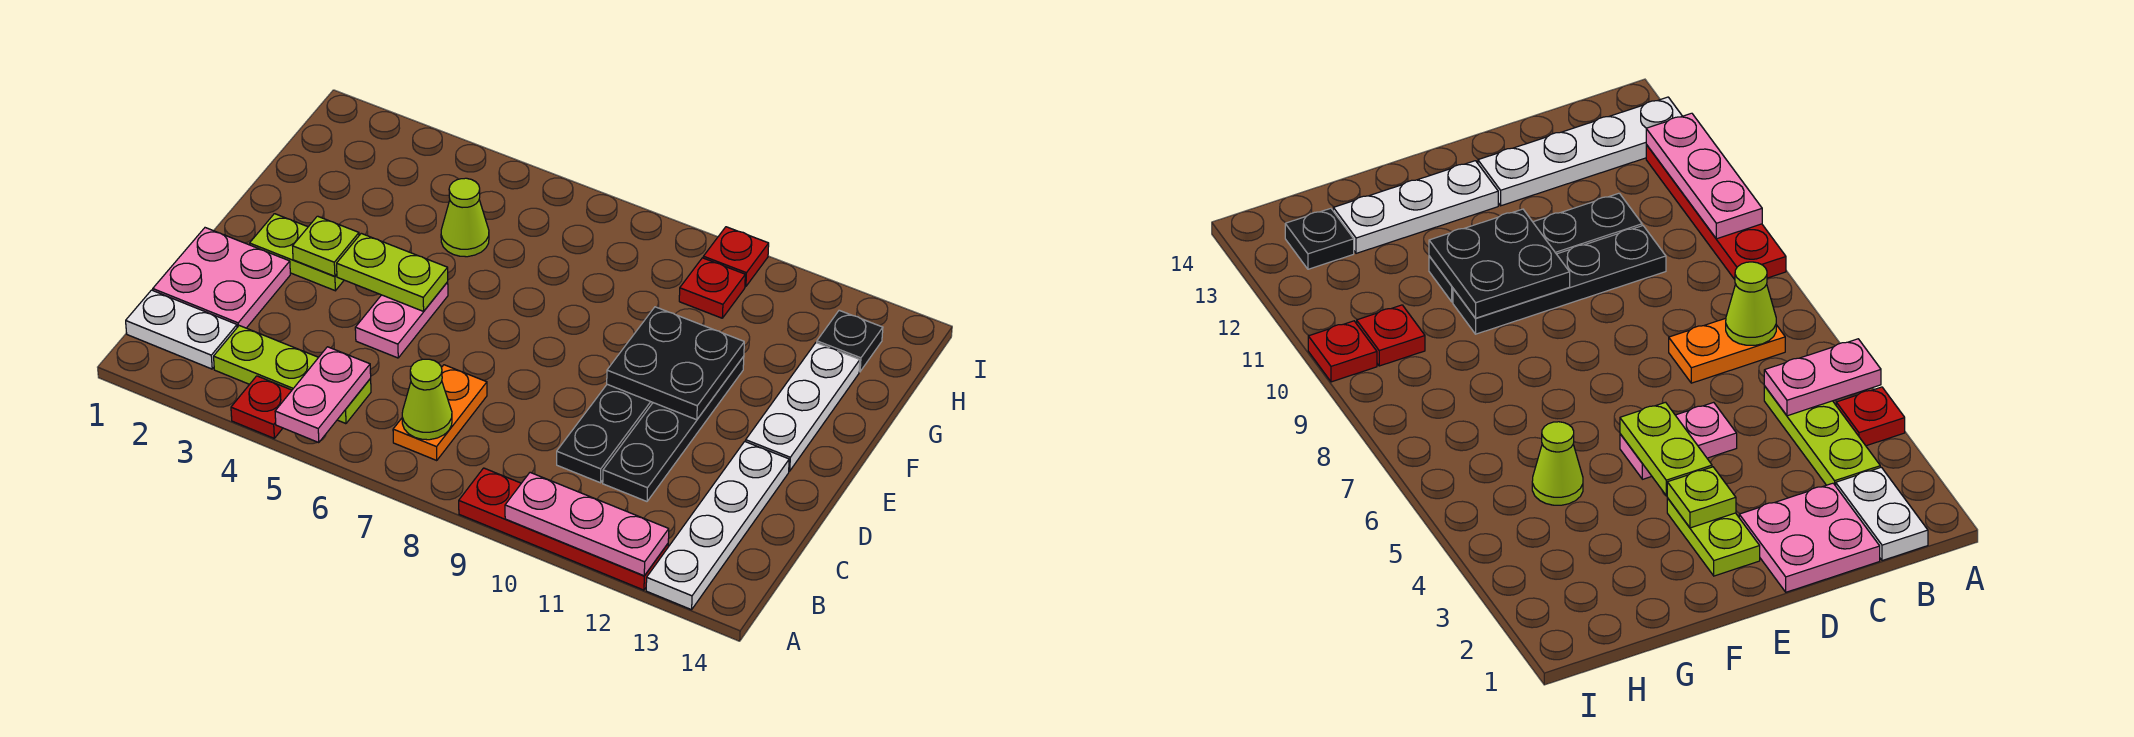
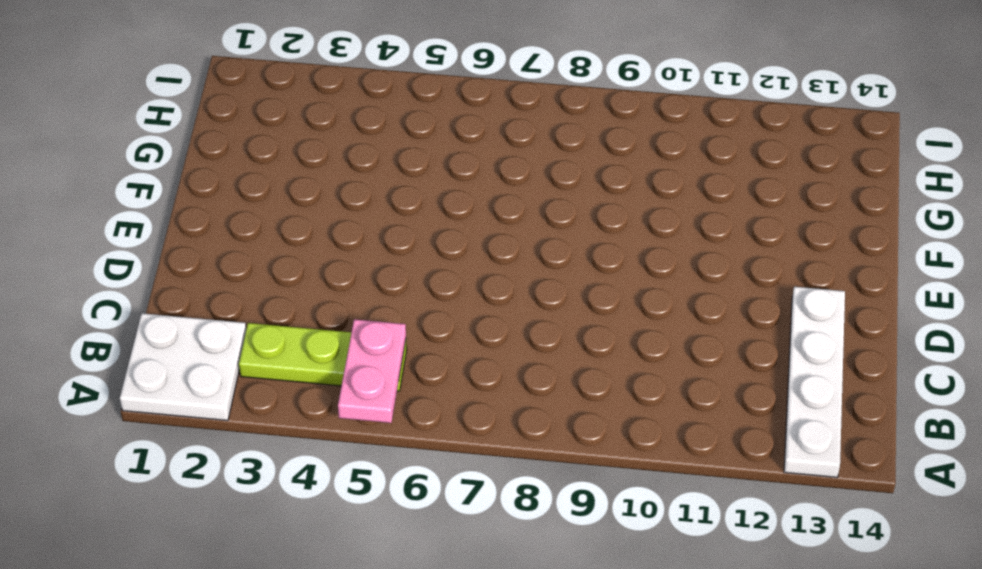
white plate A1:B2 level 1 -> white plate B1:B2 level 1
none -> red plate A4 level 1
none -> red plate A9:A12 level 1
none -> orange plate B7:C7 level 1

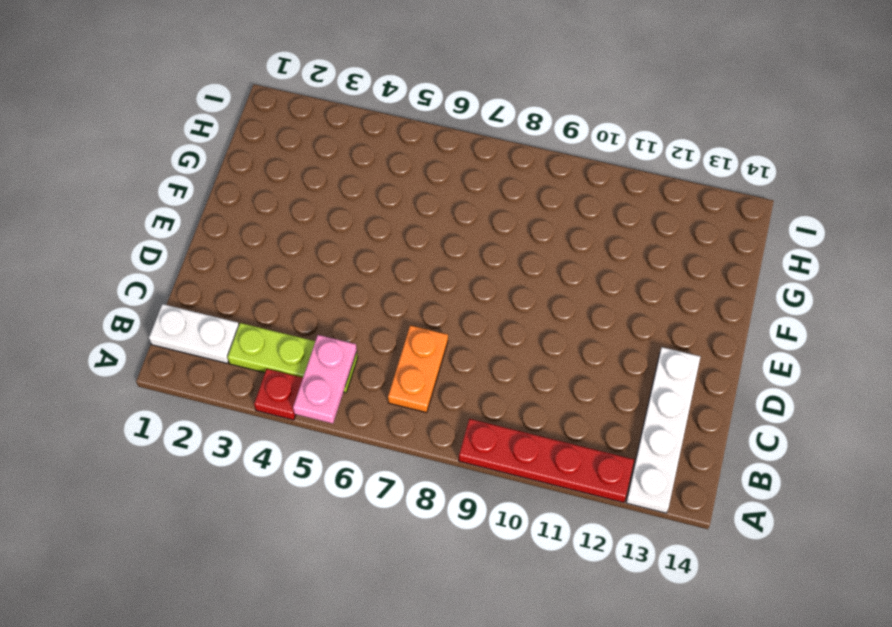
none -> pink plate C1:D2 level 1
none -> black plate C10:F10 level 1
none -> black plate C11:F11 level 1

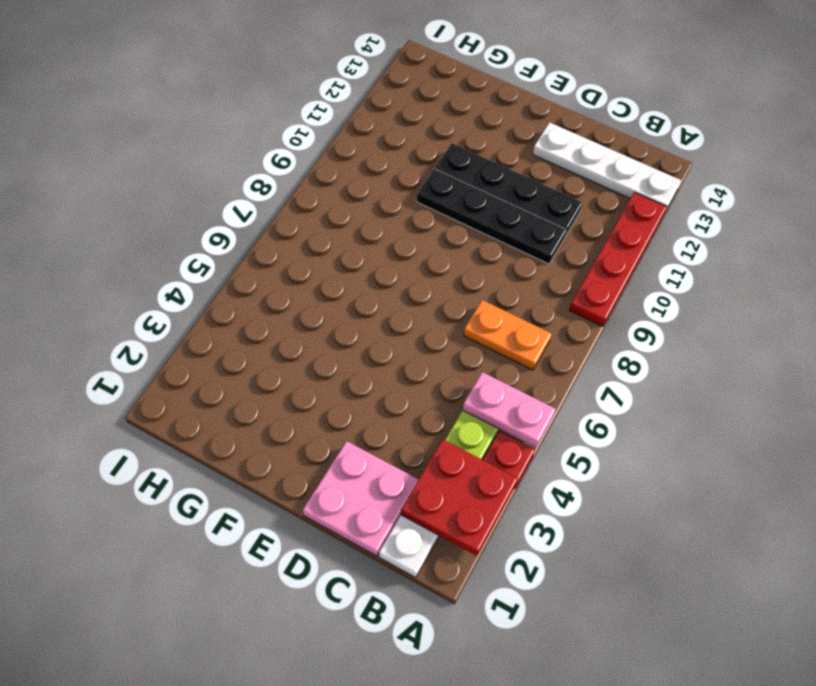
red plate A2:B3 level 2 -> none
none -> pink plate D5:E5 level 1
none -> lime plate E2:E3 level 1
none -> white plate E13:G13 level 1

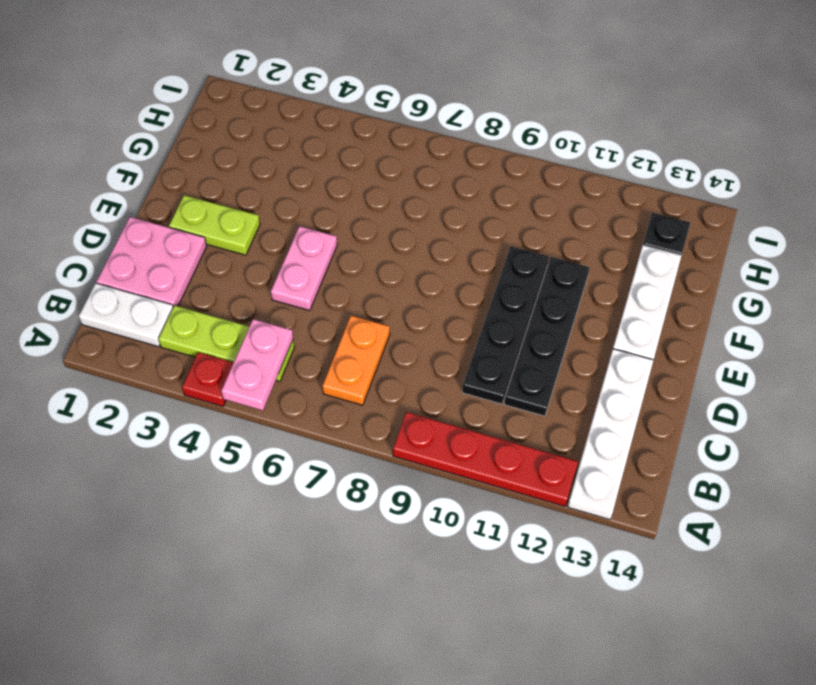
none -> lime cone G5 level 1
none -> red plate H10 level 1
none -> red plate I10 level 1

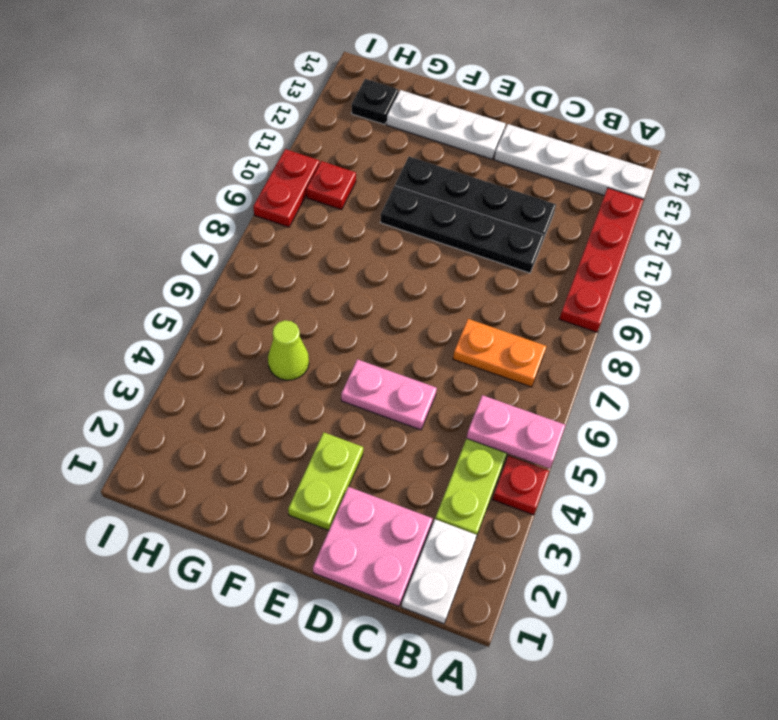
red plate I9:I10 level 1 -> red plate I10 level 1
none -> pink plate A10:A12 level 2
none -> lime cone B7 level 2
none -> lime plate E3 level 2

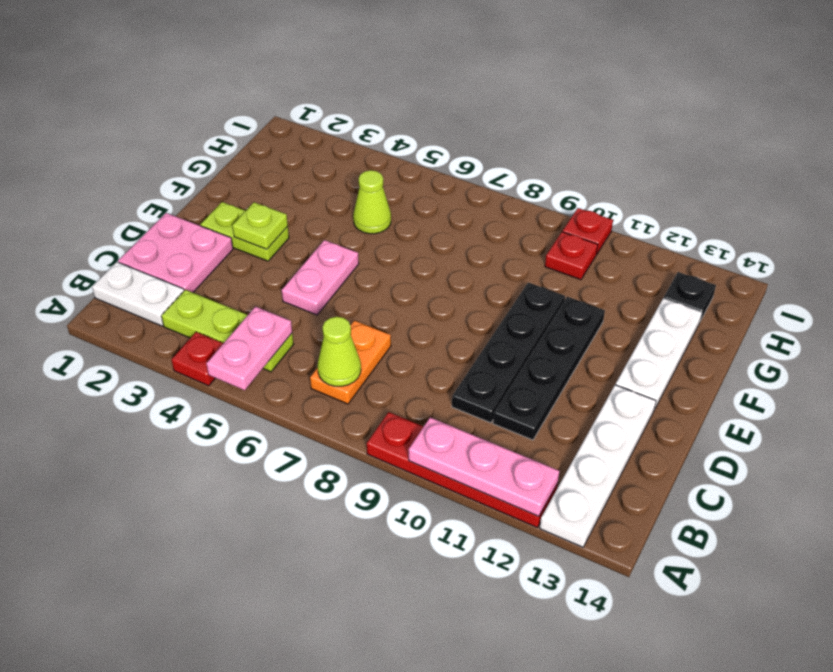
none -> lime plate E4:E5 level 2
none -> black plate E10:F11 level 2

